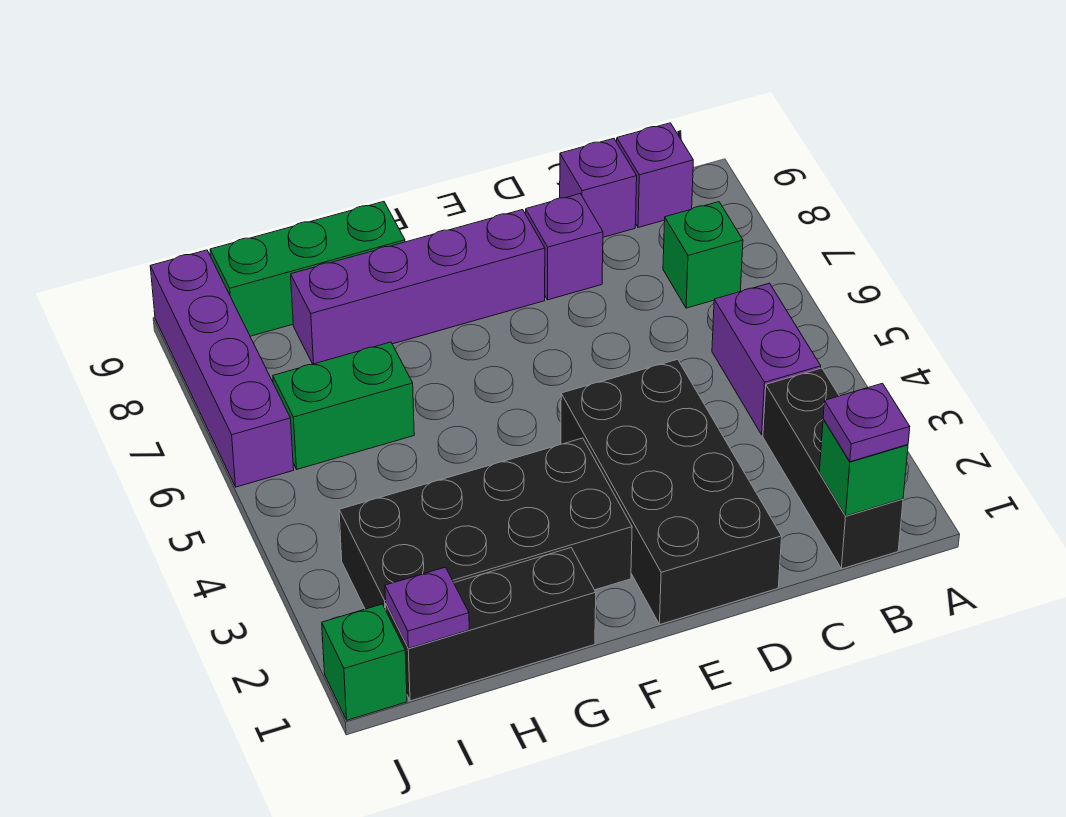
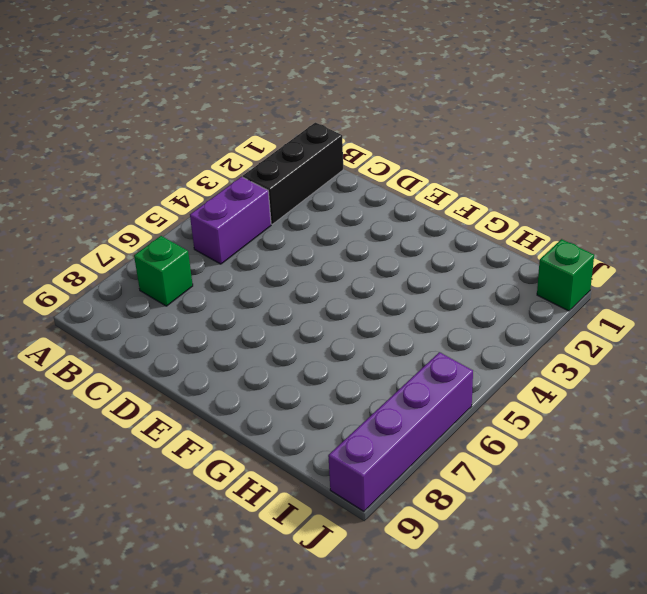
none -> purple brick B9 level 1
none -> purple brick C9 level 1
none -> black brick D1:E4 level 1

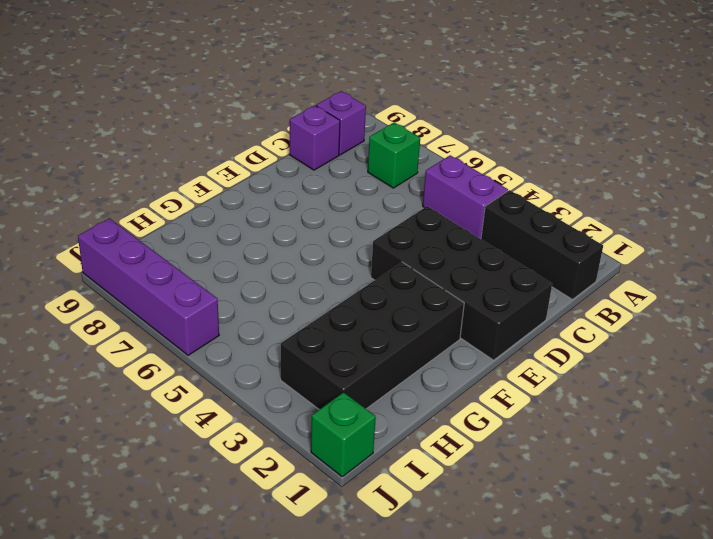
none -> purple brick D8 level 1
none -> purple brick E8:H8 level 1
none -> black brick G1:I1 level 1

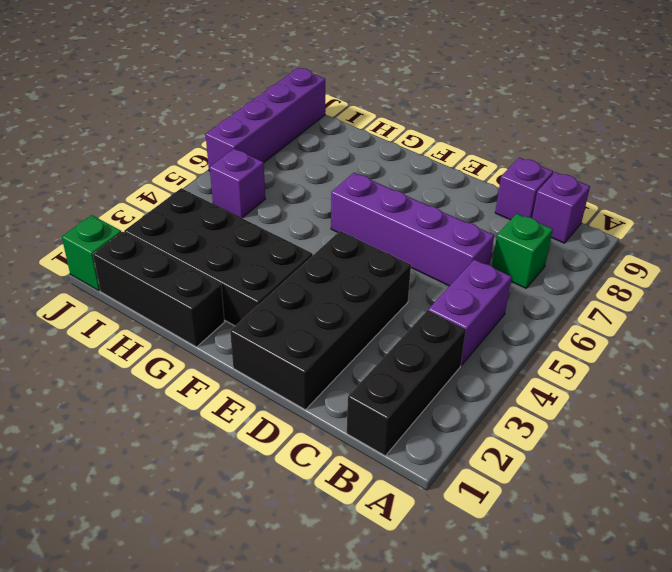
purple brick C6:F6 level 1 -> purple brick E8:H8 level 1
purple brick I5 level 1 -> purple brick D8 level 1
none -> green brick G9:I9 level 1
none -> green brick H6:I6 level 1
none -> green brick B1 level 2

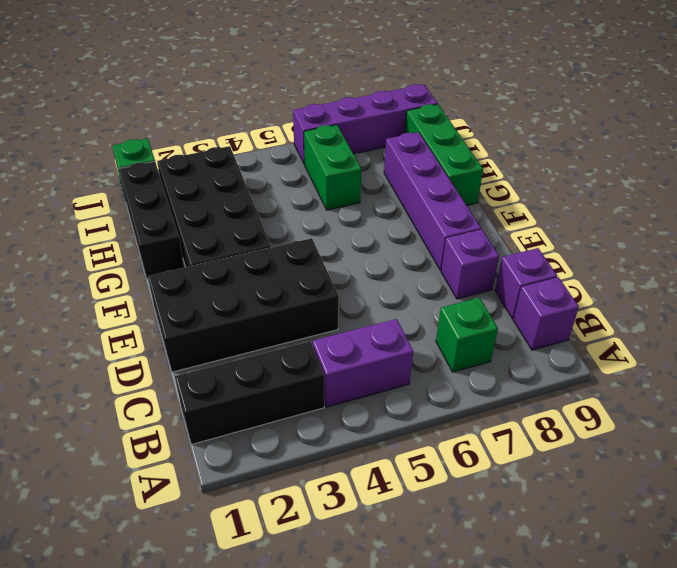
none -> green brick B1 level 2
none -> purple plate I1 level 2
none -> purple plate B1 level 3

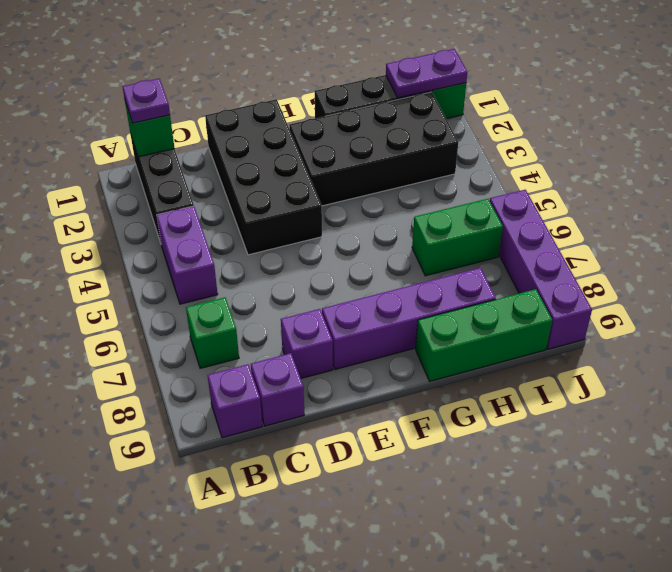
purple plate I1:J1 level 2 -> purple plate I1 level 2

